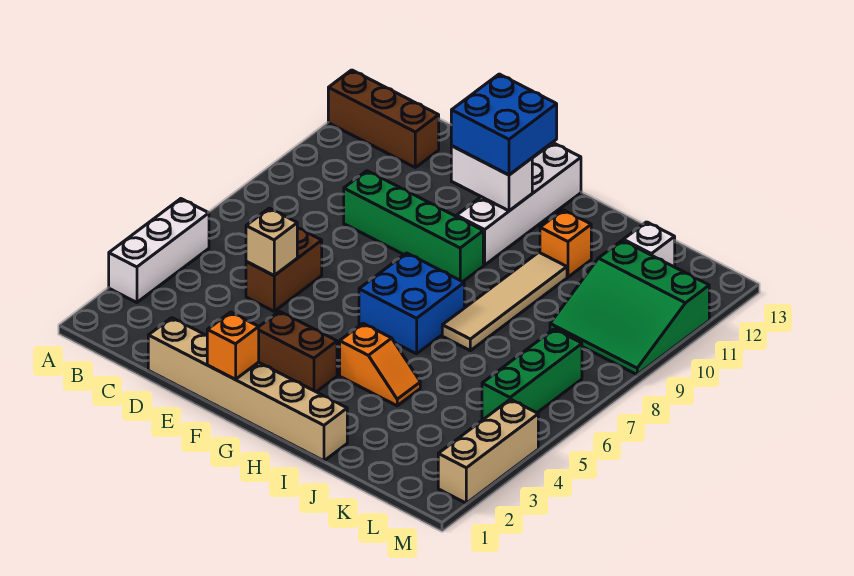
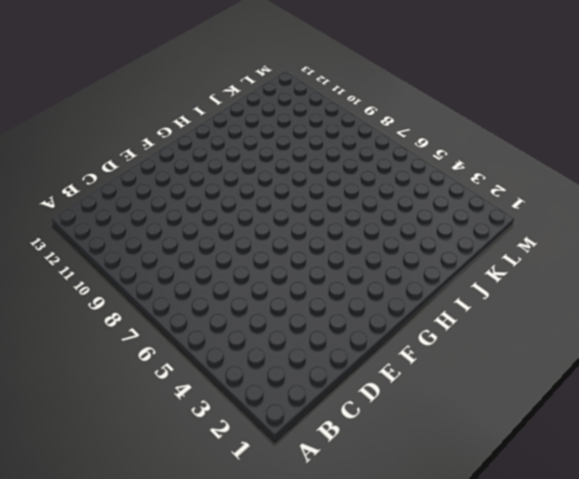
none -> white brick A3:A5 level 1
none -> brown brick A12:C12 level 1
none -> tan brick D1:I1 level 1

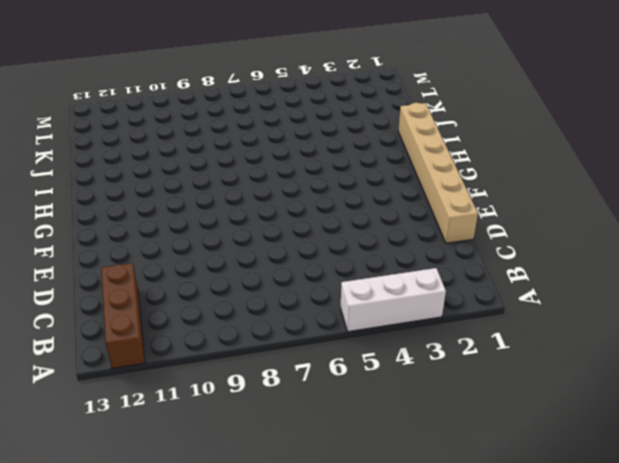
none -> brown brick D5:D6 level 1
none -> green brick D9:G9 level 1
none -> brown brick F3:G3 level 1

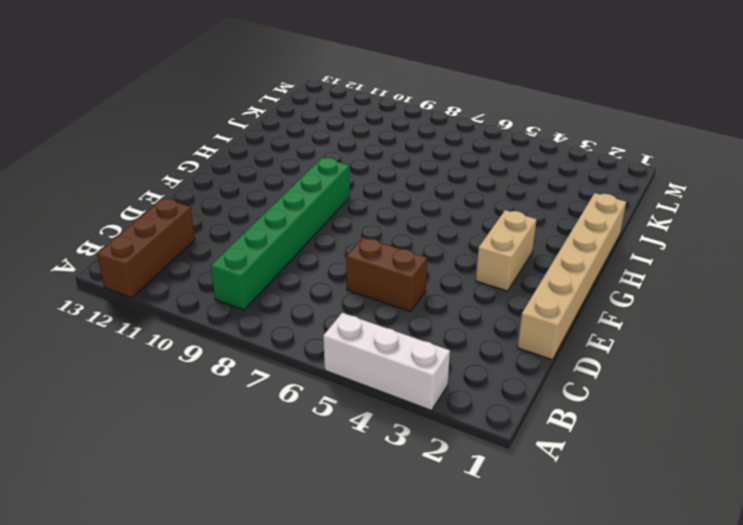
green brick B9:G9 level 1 -> green brick D9:G9 level 1
tan brick F3:G3 level 1 -> brown brick F3:G3 level 1
none -> blue brick G6:H7 level 1
none -> white brick G10:G13 level 1
none -> orange slope H4:I4 level 1 top H

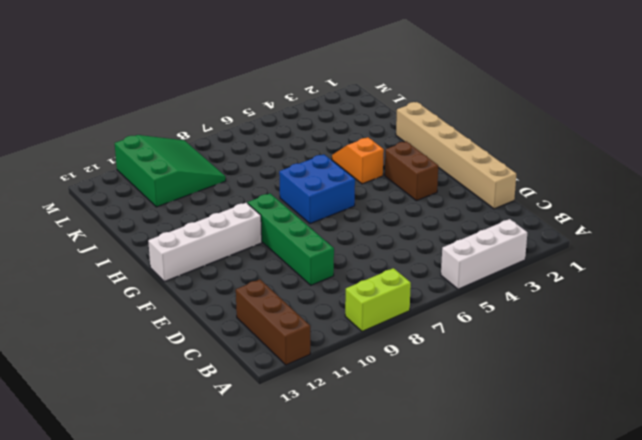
lime brick A8:A9 level 1 -> none
none -> brown brick D5:D6 level 1
none -> tan tile I7:I10 level 1
none -> orange brick I11 level 1

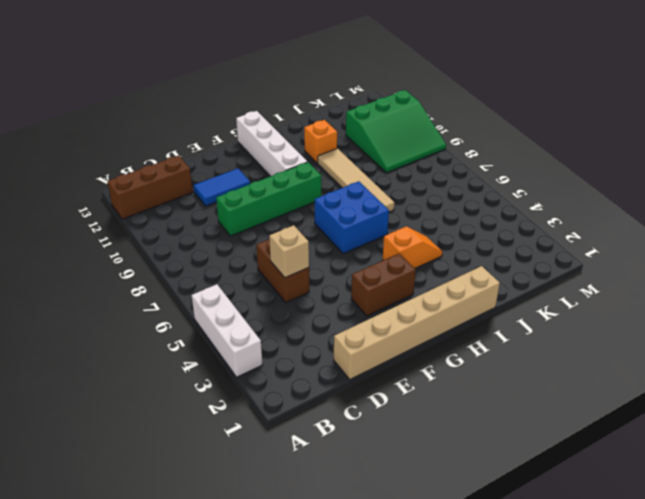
blue tile D11:E11 level 1 -> none
none -> white brick K12 level 1
none -> green brick L5:L7 level 1
none -> tan brick M2:M4 level 1

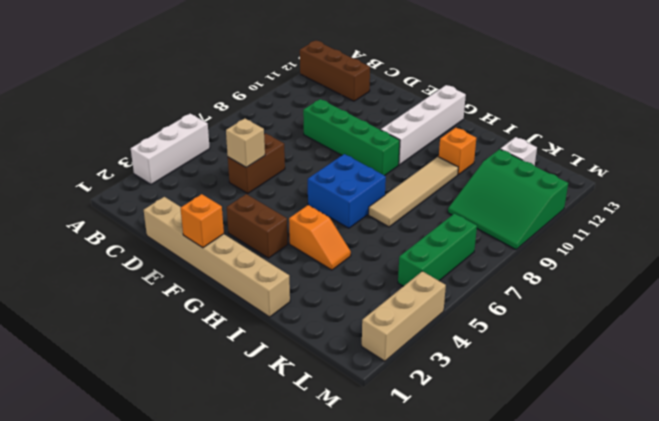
none -> white brick F11:G11 level 2
none -> blue brick F11:G12 level 3

